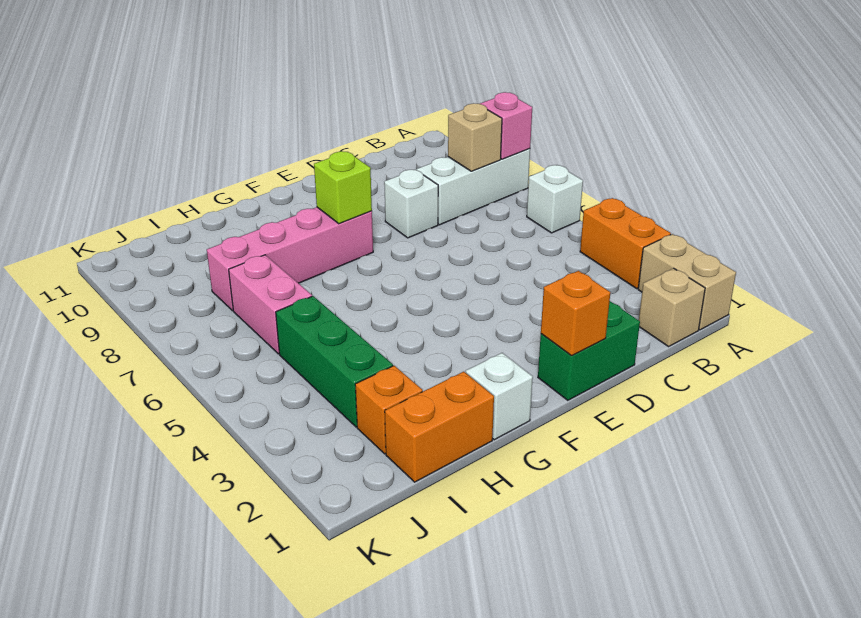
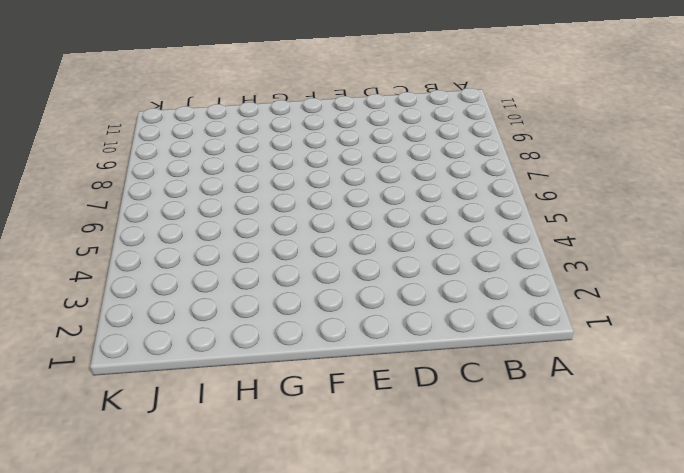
none -> tan brick A1:A2 level 1
none -> orange brick A3:A4 level 1
none -> white brick A6 level 1

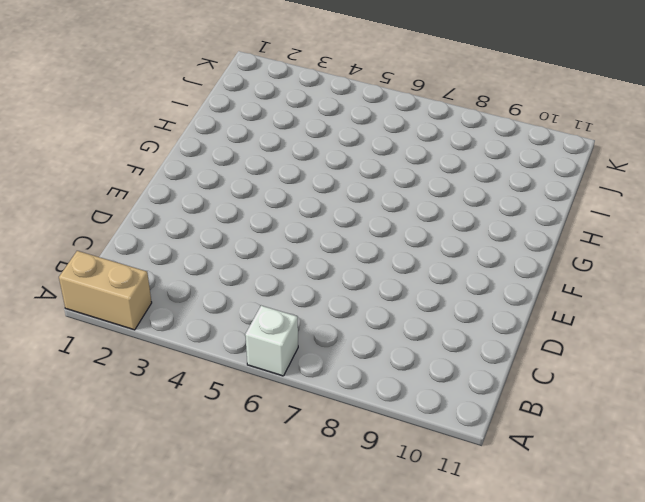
none -> orange brick A3:A4 level 1
none -> white brick A8:C8 level 1
none -> tan brick B1 level 1

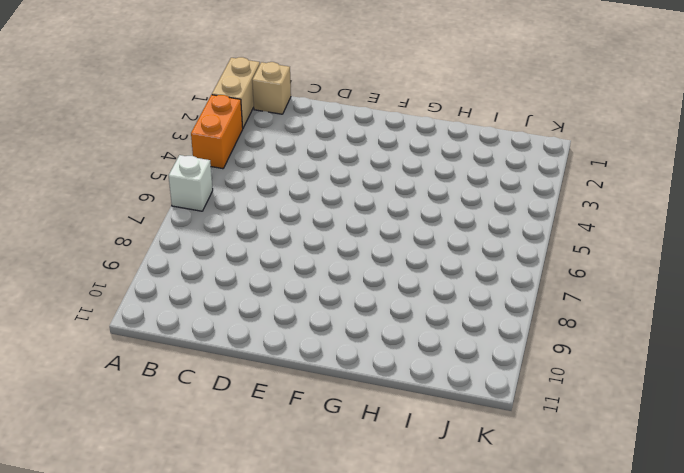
none -> white brick A8:C8 level 1
none -> green brick D1:E1 level 1
none -> white brick D8 level 1

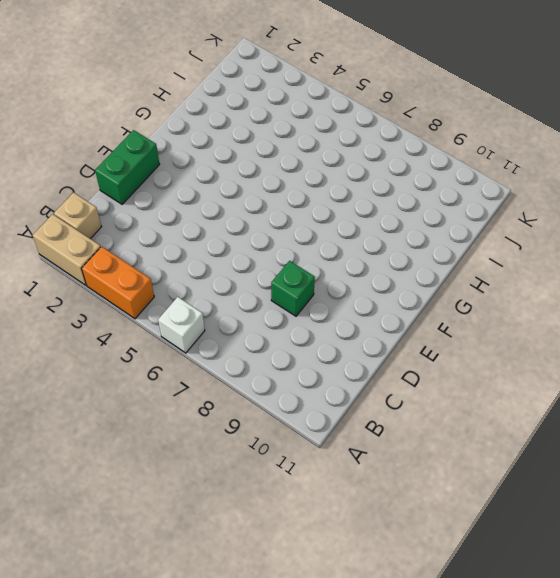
green brick D8 level 1 -> white brick D8 level 1
none -> white brick A8:C8 level 1
none -> pink brick F8:I8 level 1
none -> white brick G1 level 1

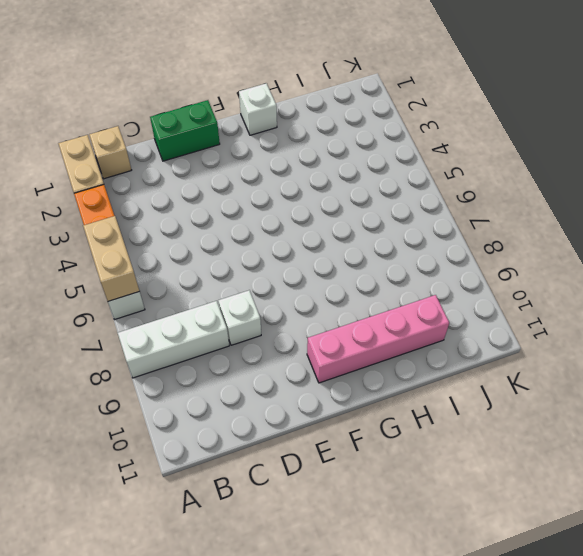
tan brick A5:A6 level 2 -> none
pink brick F10:I10 level 1 -> pink brick F8:I8 level 1
none -> orange brick H1:I1 level 1
none -> orange brick I2 level 1
none -> green brick I3:I5 level 1

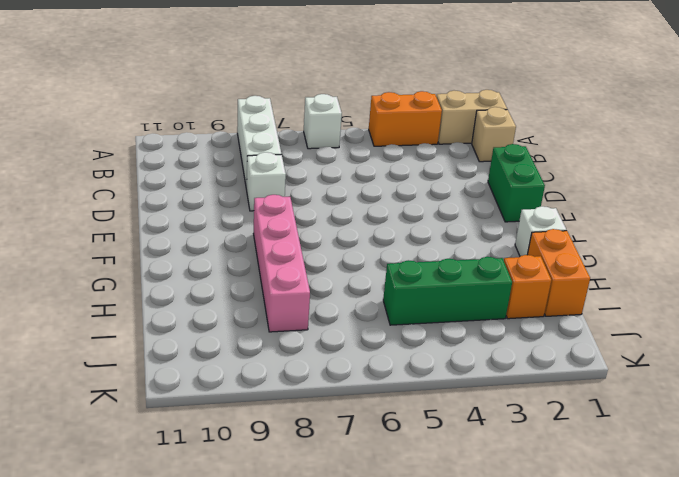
none -> pink brick I6:I7 level 1
none -> pink brick A8 level 2
none -> tan brick B8 level 2

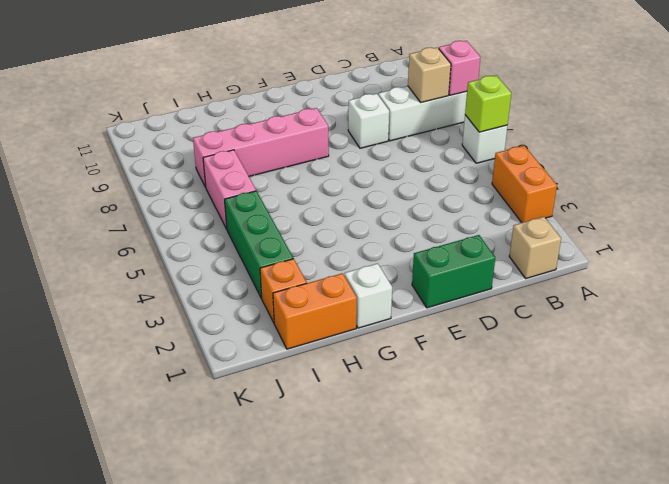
lime brick A6 level 2 -> lime brick F8 level 2
none -> tan brick A1:A2 level 1
none -> orange brick E1 level 2

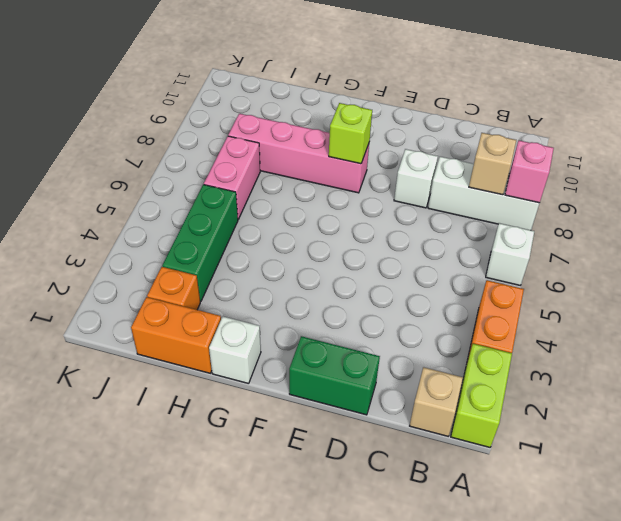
lime brick A1:A2 level 1 -> tan brick A1:A2 level 1
none -> orange brick E1 level 2

